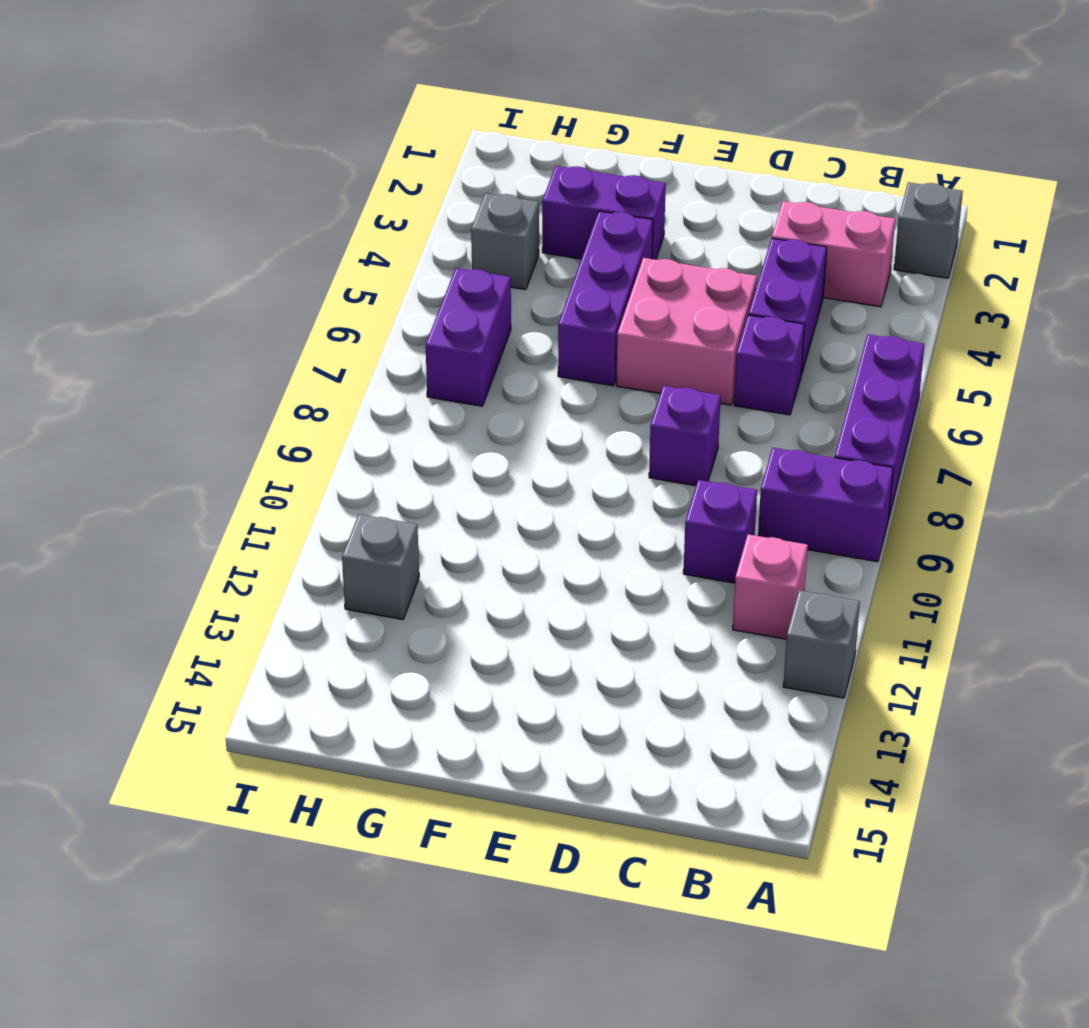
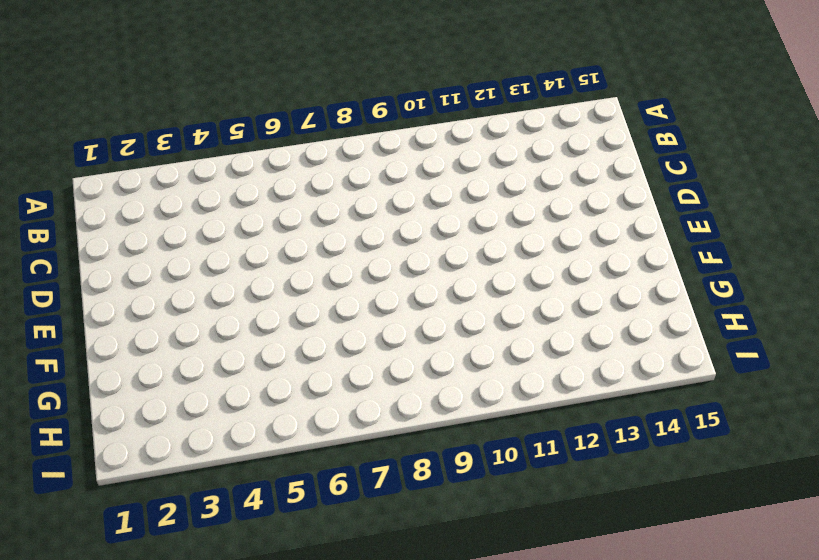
none -> grey brick A2 level 1
none -> purple brick A6:A8 level 1
none -> purple brick A9:B9 level 1

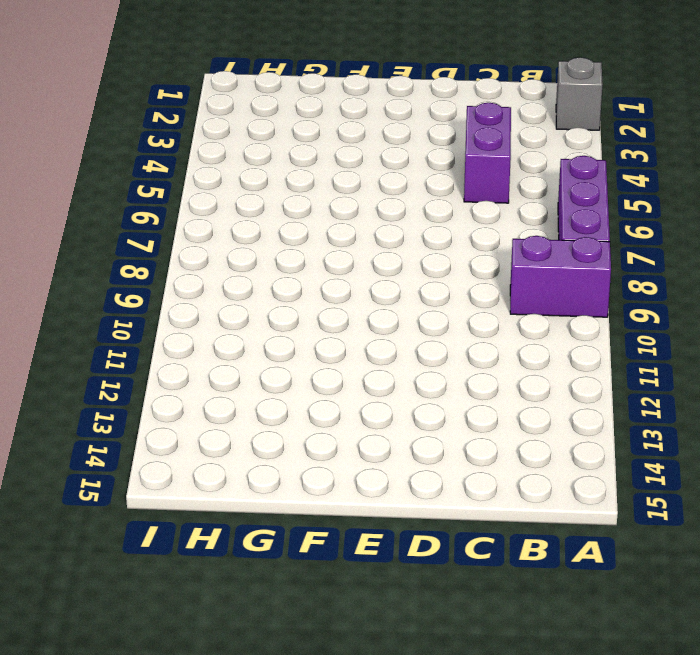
none -> grey brick A12 level 1
none -> pink brick B3:C3 level 1
none -> pink brick B11 level 1

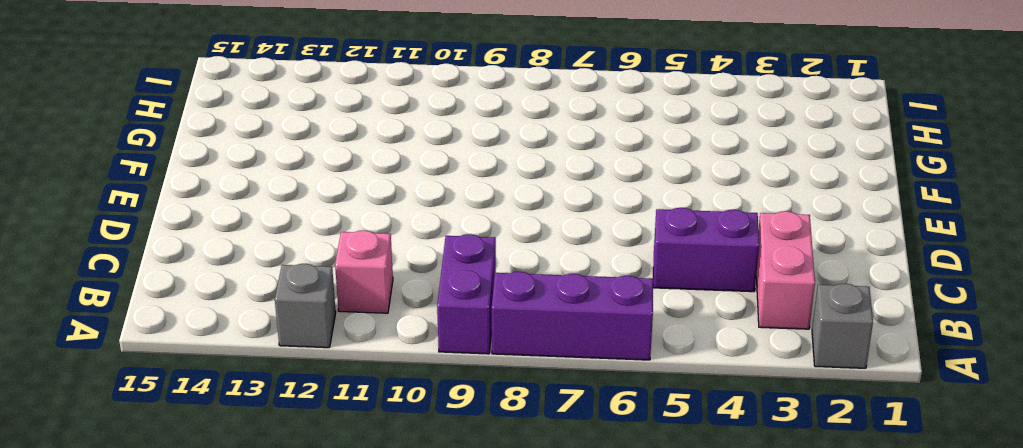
none -> purple brick C6 level 1
none -> purple brick C10 level 1
none -> pink brick D5:E6 level 1

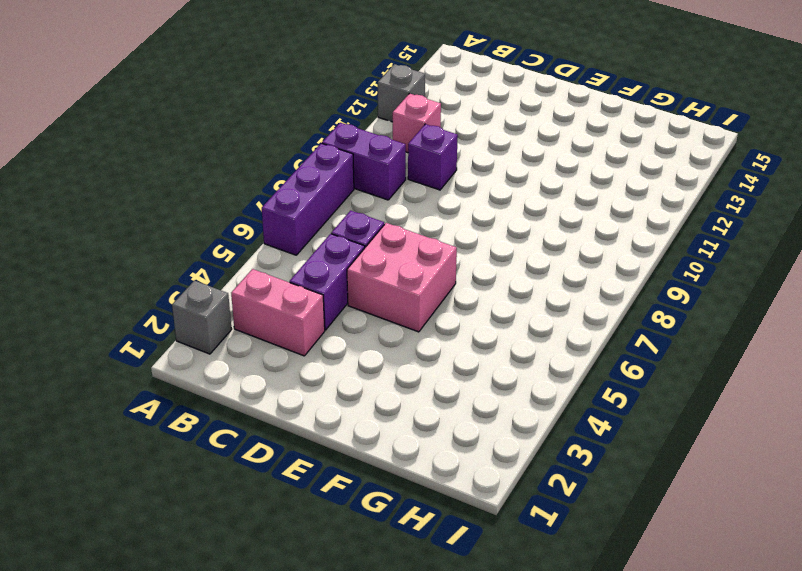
none -> purple brick D8 level 1
none -> purple brick F3:G3 level 1
none -> purple brick F4:F6 level 1

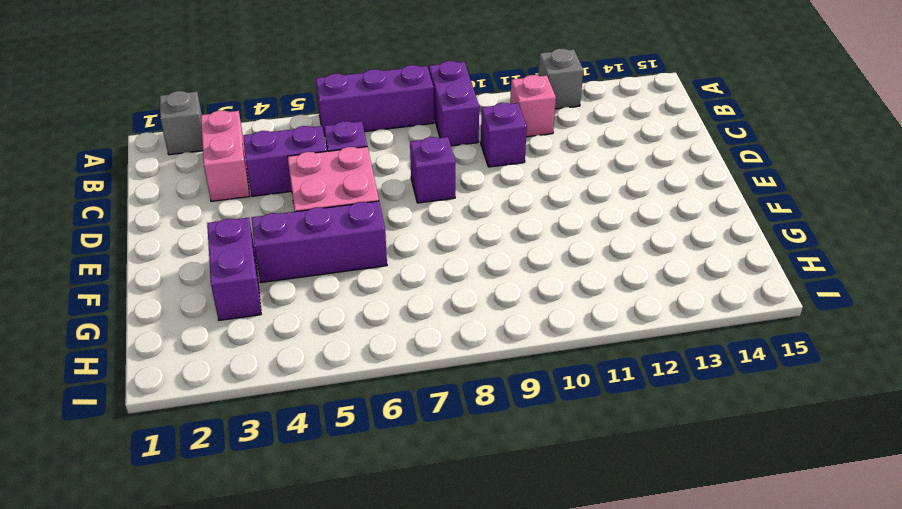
none -> grey brick H4 level 1
none -> purple brick H6:H7 level 1
none -> grey brick H12 level 1

